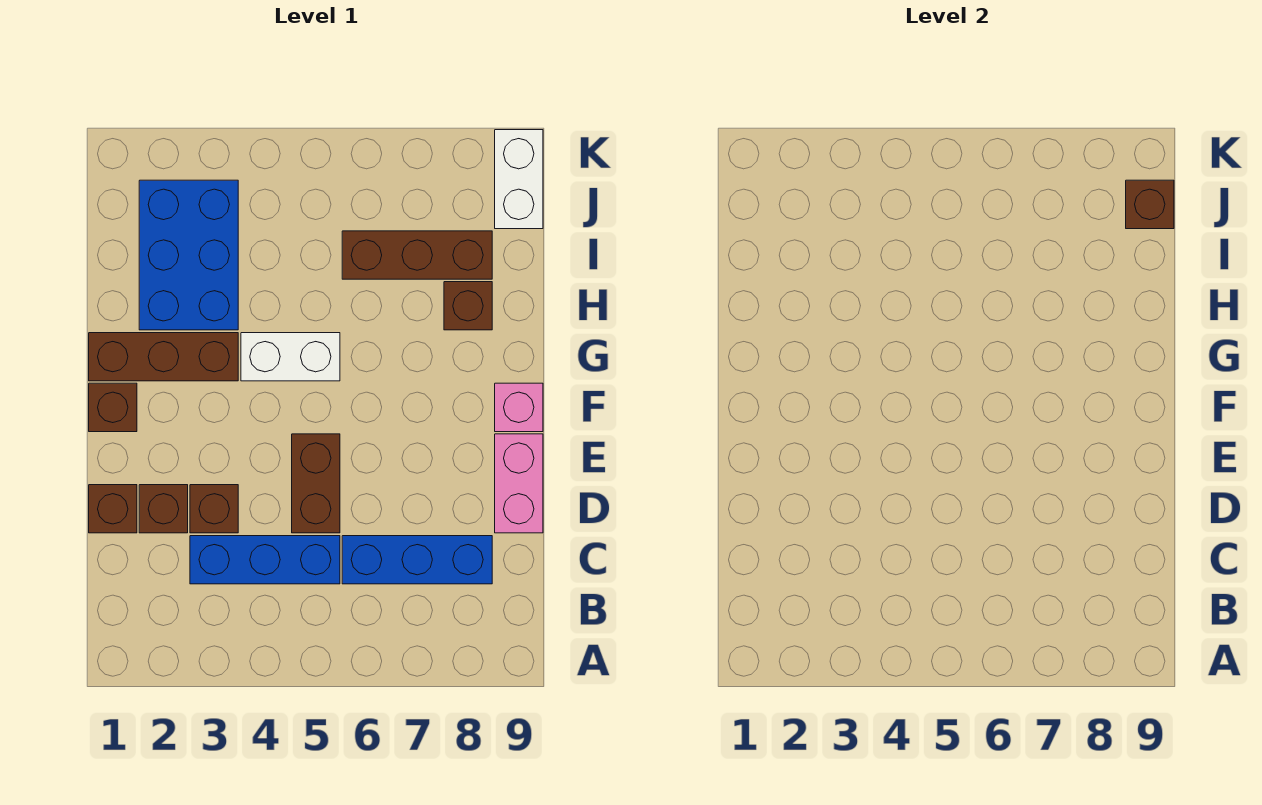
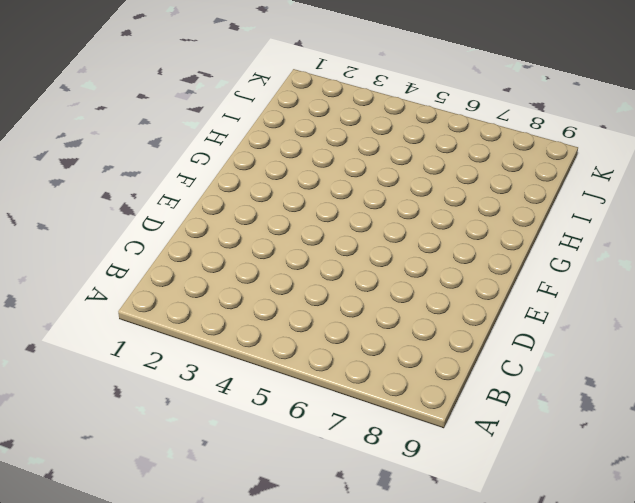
none -> blue brick C3:C5 level 1
none -> blue brick C6:C8 level 1
none -> brown brick D1 level 1

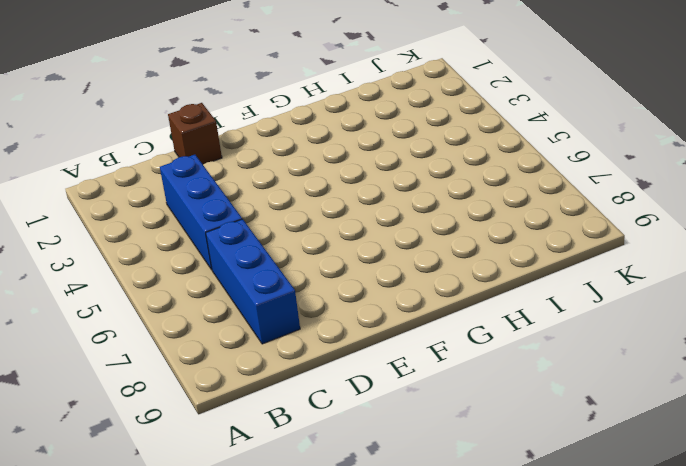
none -> brown brick D2 level 1
none -> brown brick D3 level 1
none -> brown brick D5:E5 level 1

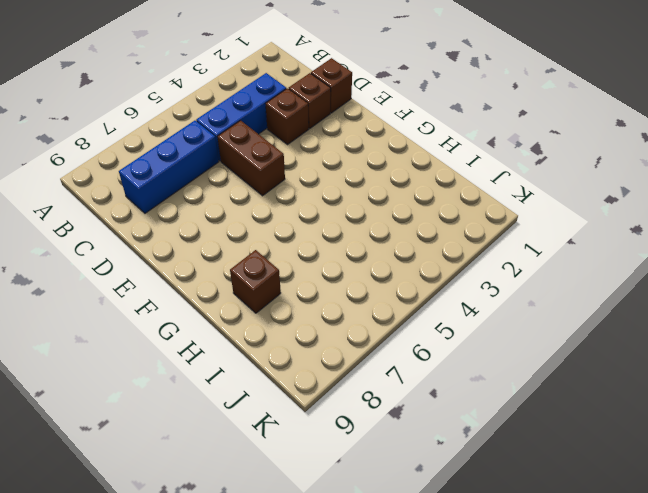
none -> pink brick D9:E9 level 1
none -> brown brick F1 level 1
none -> pink brick F9 level 1

